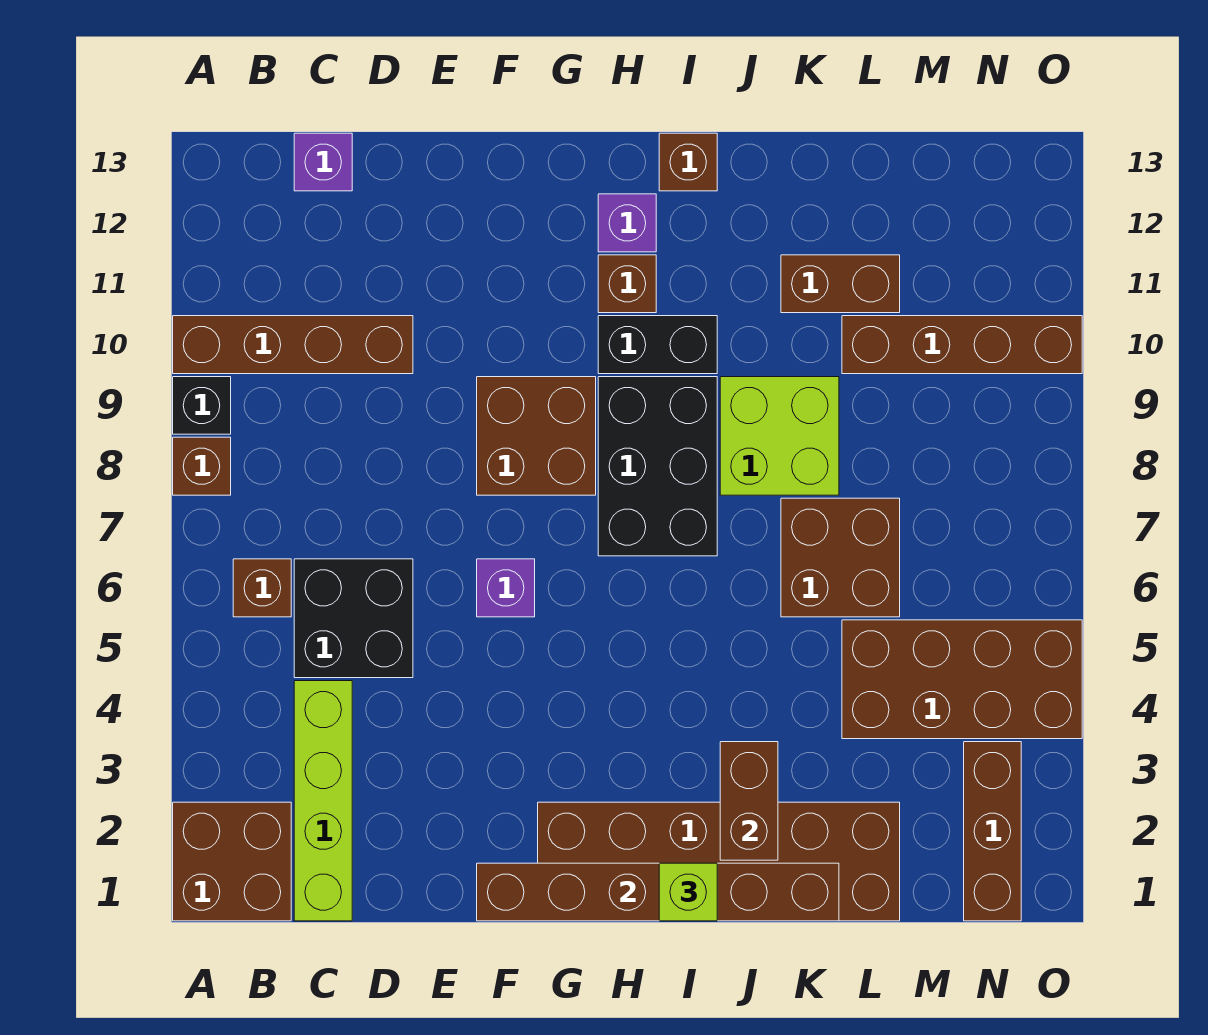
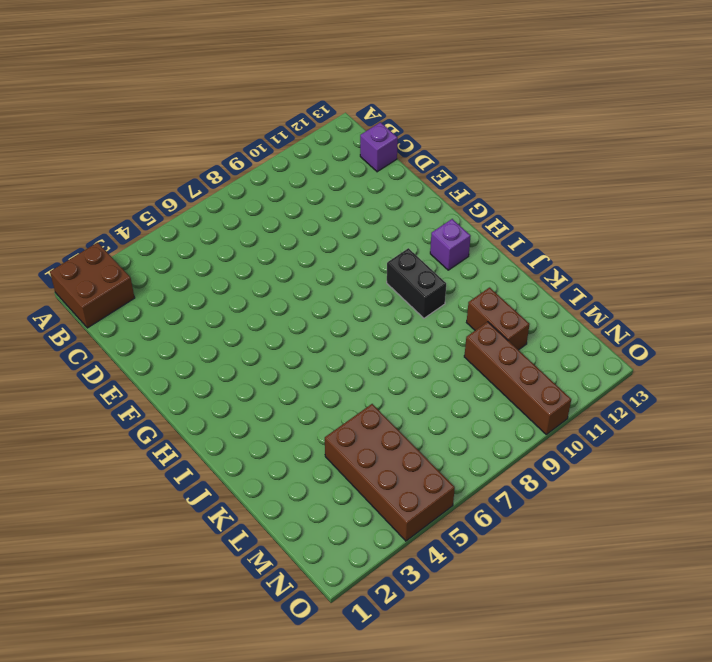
none -> brown brick A8 level 1
none -> black brick A9 level 1
none -> brown brick A10:D10 level 1

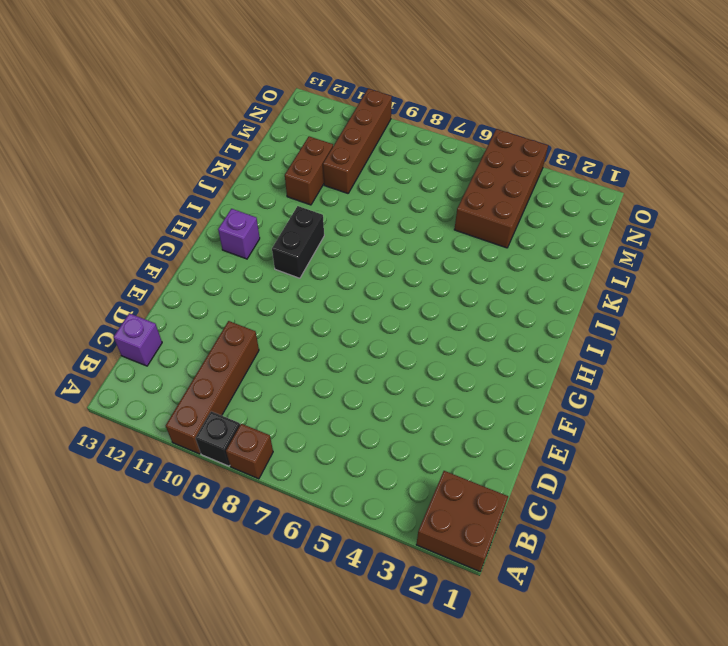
none -> brown brick B6 level 1
none -> lime brick C1:C4 level 1
none -> black brick C5:D6 level 1

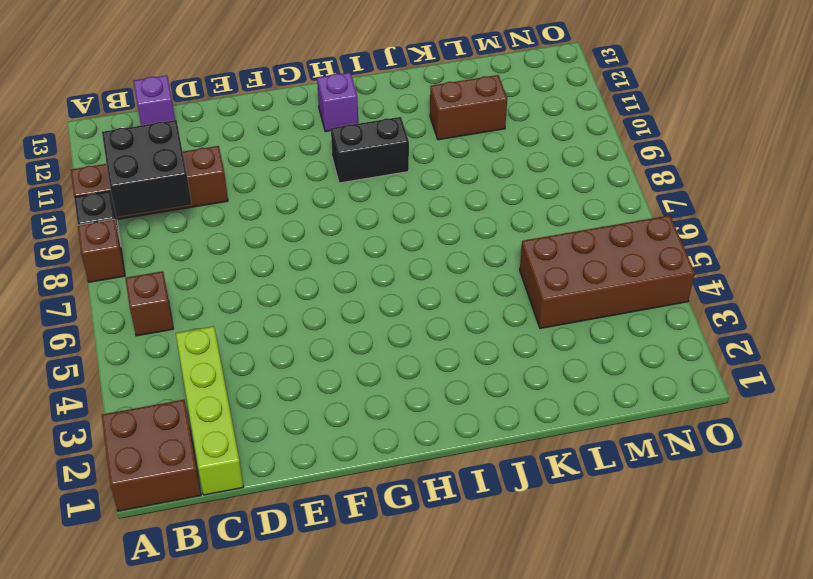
black brick B9:C10 level 2 -> black brick C5:D6 level 1
none -> purple brick F6 level 1
none -> brown brick F8:G9 level 1
none -> brown brick G1:L2 level 1

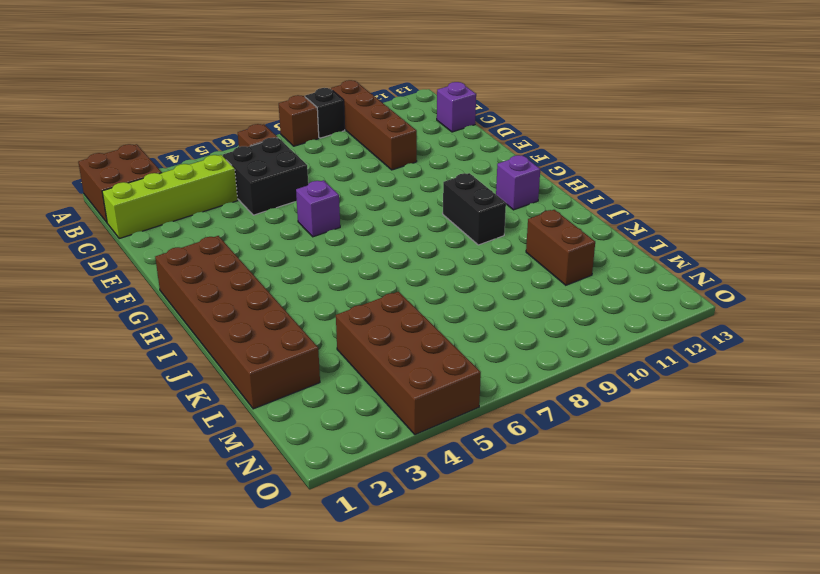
none -> brown brick F8:G9 level 1
none -> black brick H7:I9 level 1
none -> brown brick H11 level 1

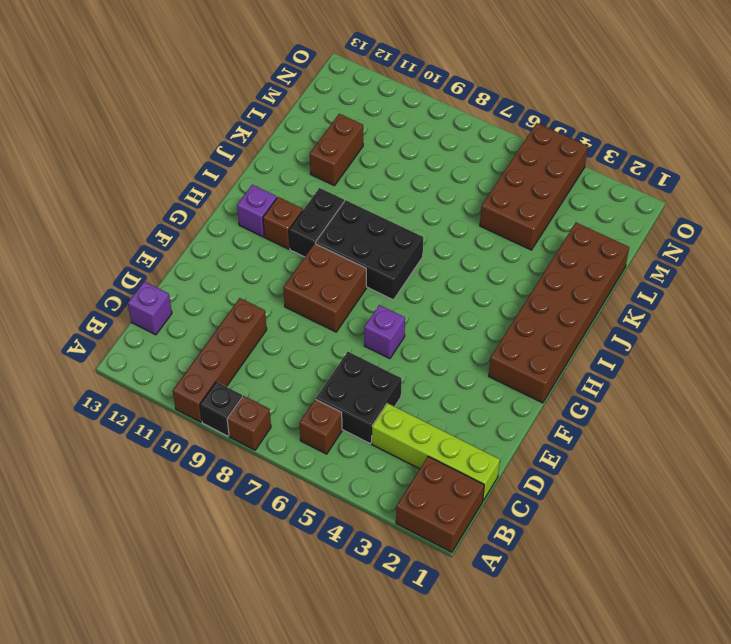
none -> brown brick I13 level 1
none -> lime brick J8:K9 level 1
none -> brown brick K6:L7 level 1

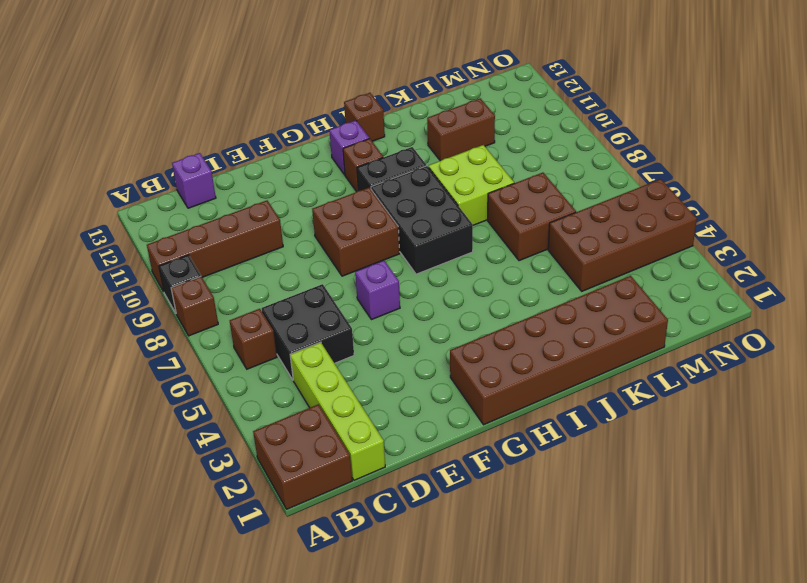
none -> brown brick L10:O10 level 1
none -> brown brick N1:N3 level 1
none -> brown brick F1:K1 level 2

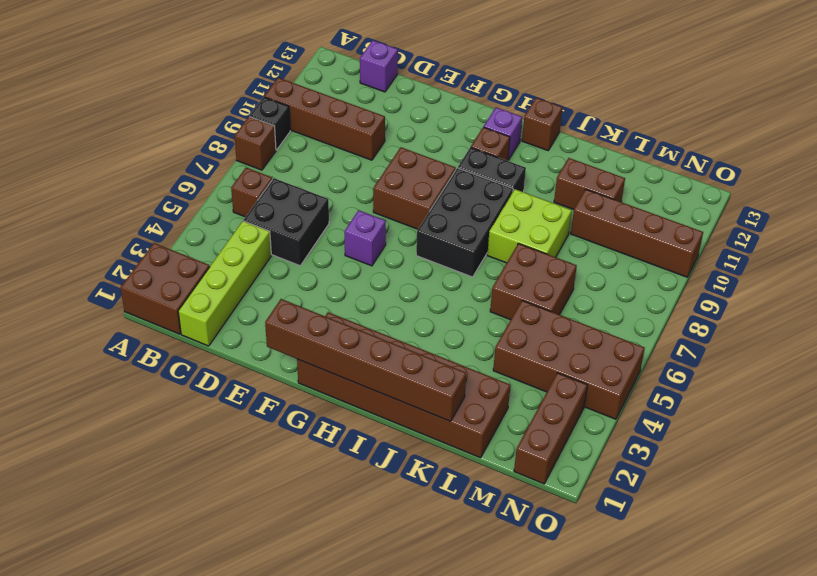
none -> brown brick J2:J3 level 2
none -> lime brick I1 level 3

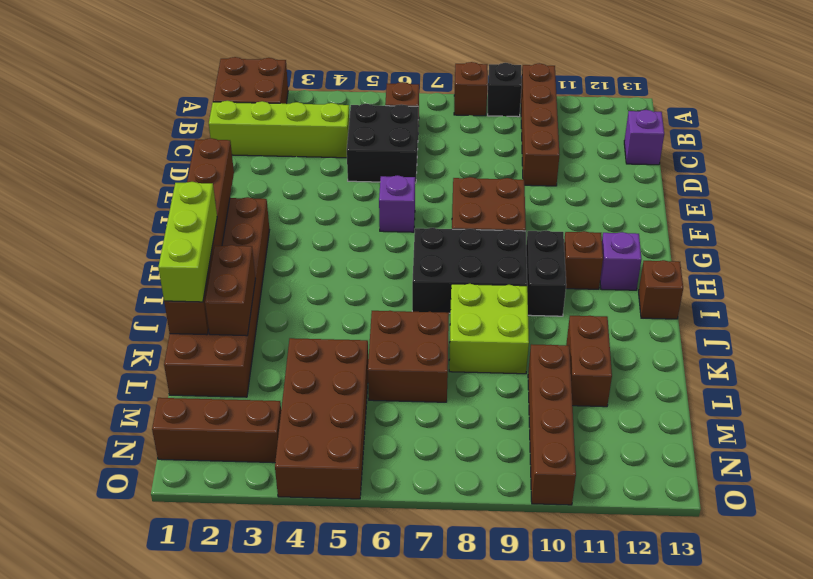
lime brick I1:K1 level 3 -> lime brick I1 level 3
brown brick J2:K2 level 2 -> brown brick J2:J3 level 2

